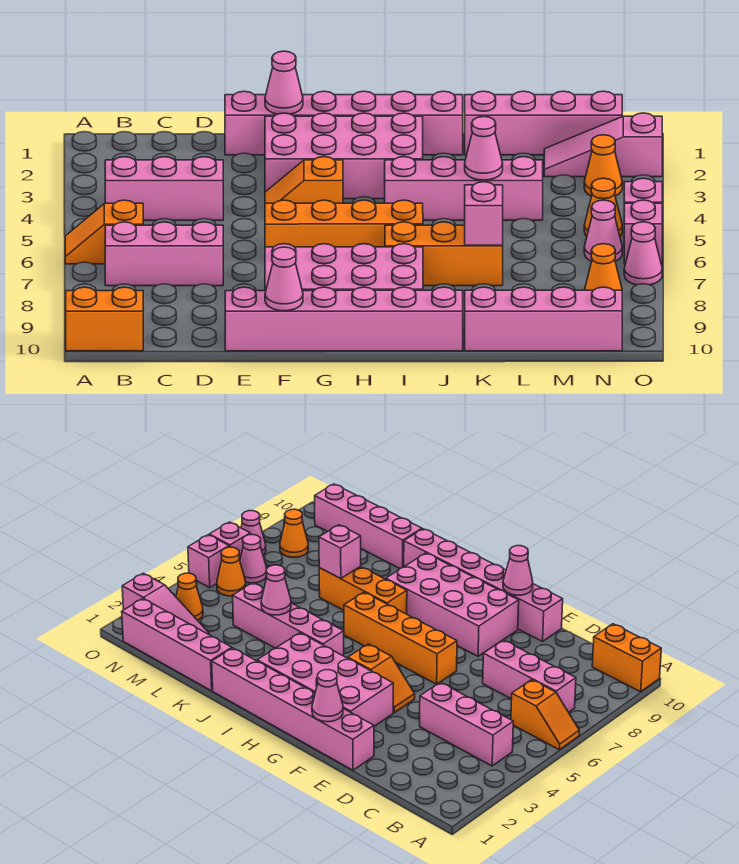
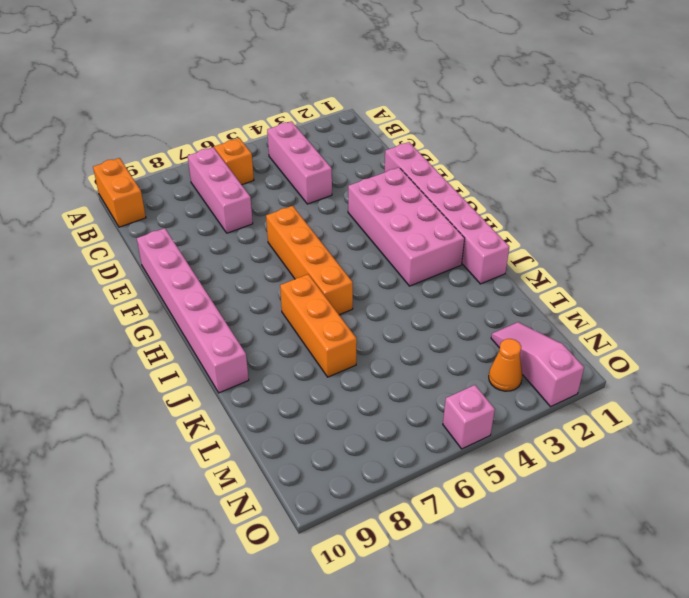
none -> orange slope F4:G4 level 1 top G
none -> pink brick F8:I9 level 1
none -> pink brick I4:L4 level 1

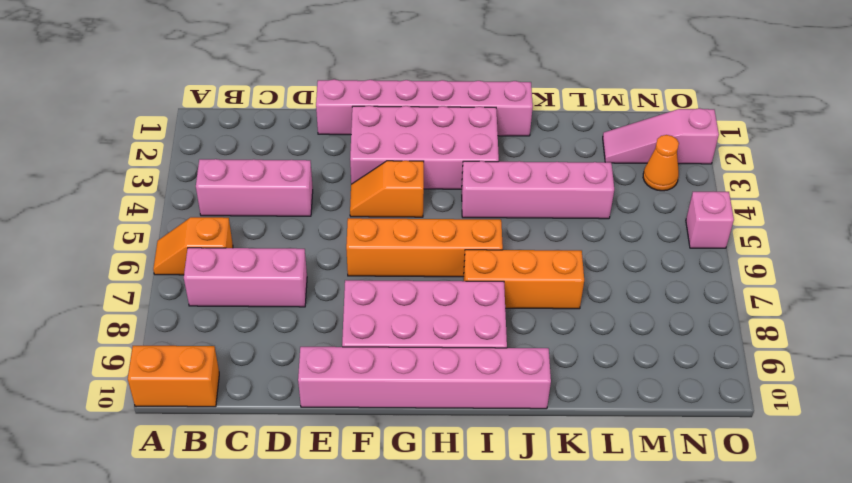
none -> pink brick K1:N1 level 1
none -> pink brick K10:N10 level 1
none -> orange cone N5 level 1

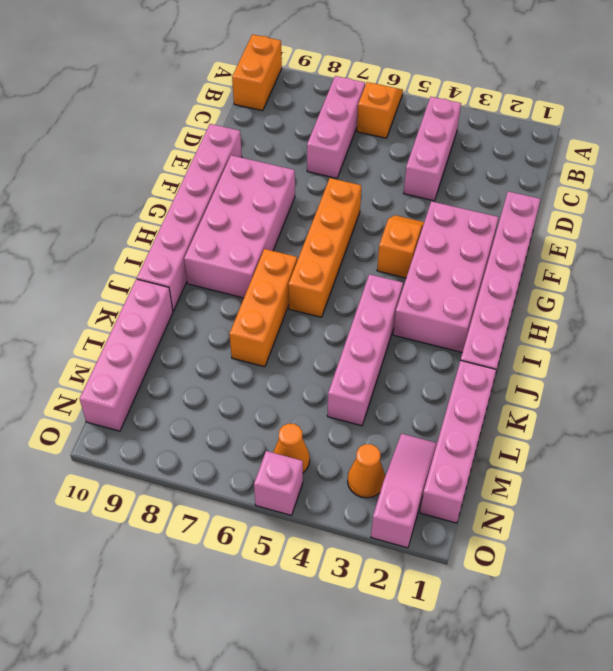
none -> pink cone N6 level 1
none -> orange cone N8 level 1
none -> pink brick O6 level 1

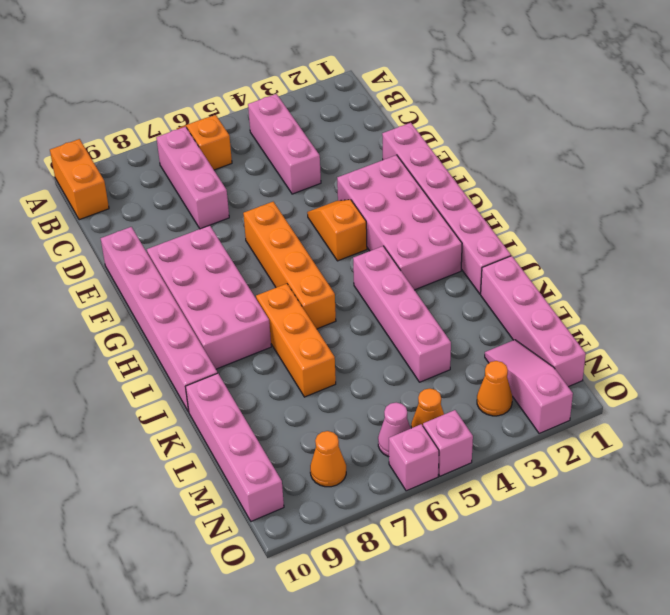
none -> pink cone O7 level 1
none -> pink cone F1 level 2
none -> pink cone F10 level 2

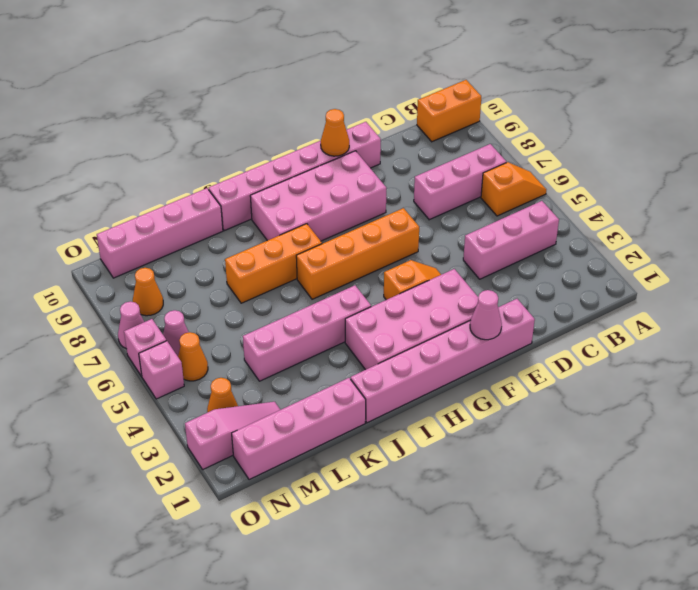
orange cone F10 level 2 -> pink cone F10 level 2
none -> pink cone K4 level 2
none -> pink brick K7 level 2

